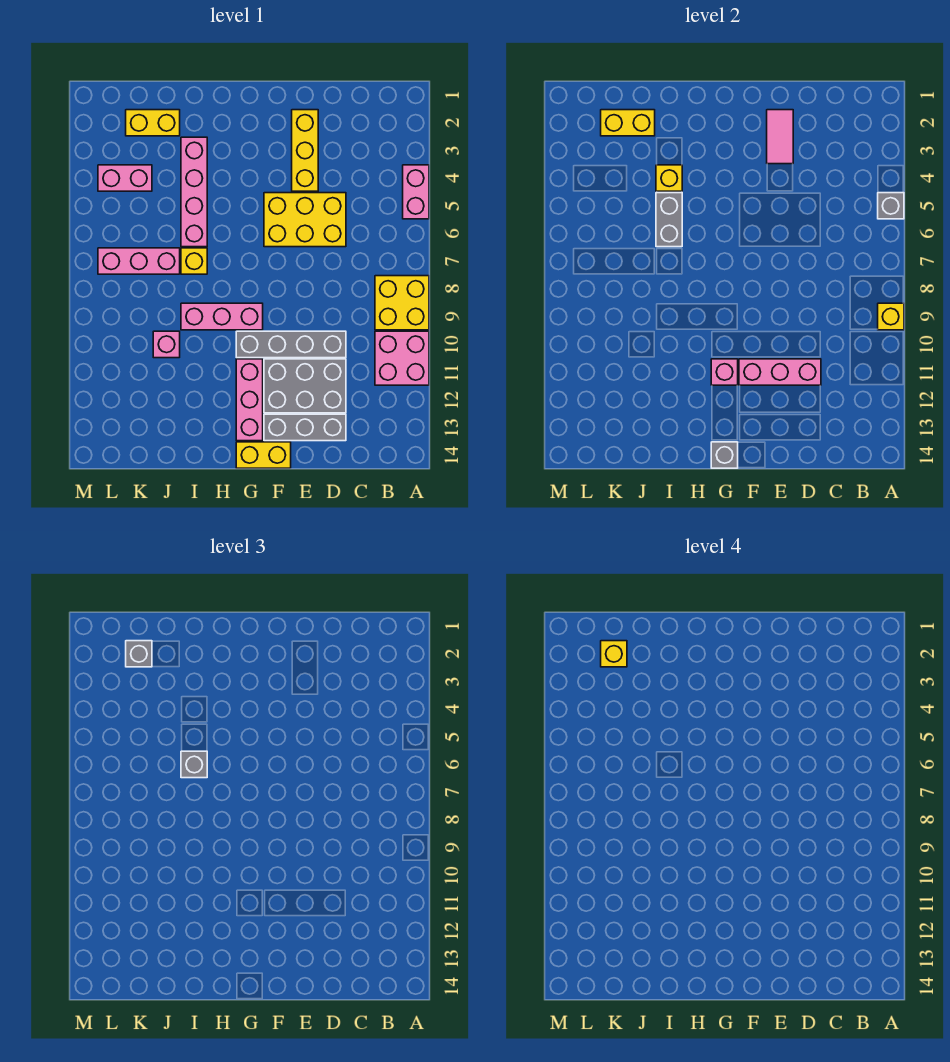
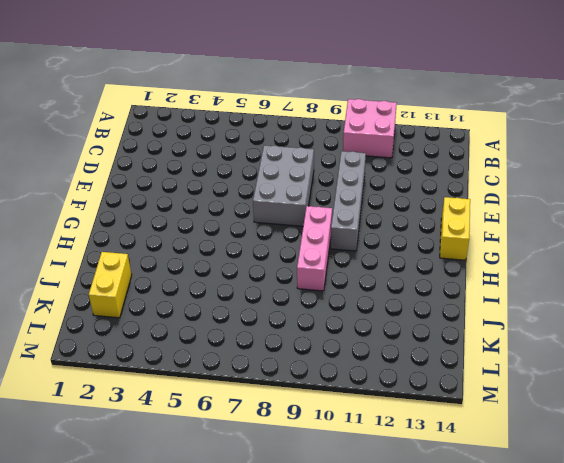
grey brick D7:F8 level 1 -> grey brick D11:F12 level 1
none -> pink brick A4:A5 level 1
none -> yellow brick A8:B9 level 1
none -> yellow brick D5:F6 level 1

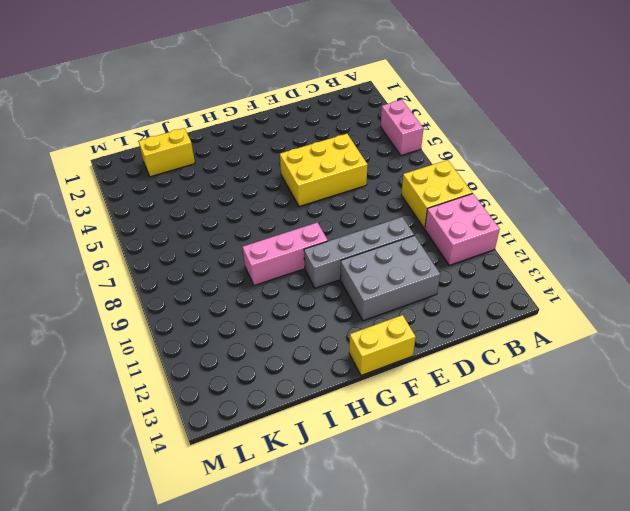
none -> grey brick D13:F13 level 1
none -> yellow brick E2:E4 level 1
none -> pink brick G11:G13 level 1

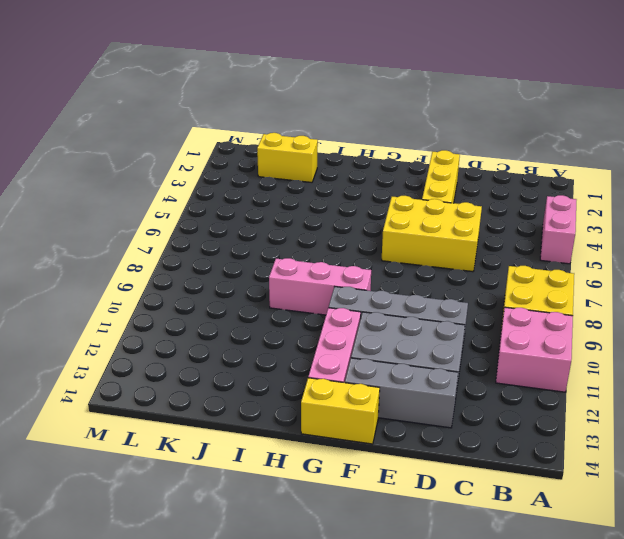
none -> pink brick I3:I6 level 1
none -> yellow brick I7 level 1
none -> pink brick J7:L7 level 1

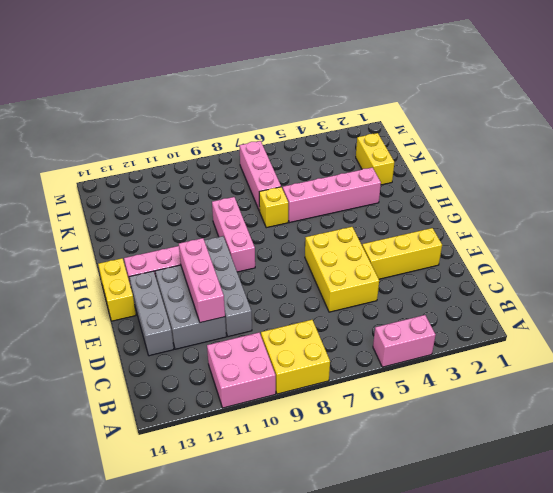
none -> pink brick J10 level 1
none -> pink brick K4:L4 level 1
none -> grey brick A5 level 2

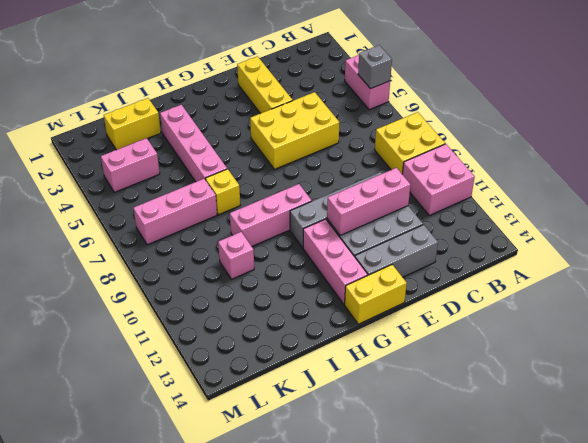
none -> yellow brick A9 level 2
none -> pink tile E2:E3 level 2
none -> pink brick G11 level 2

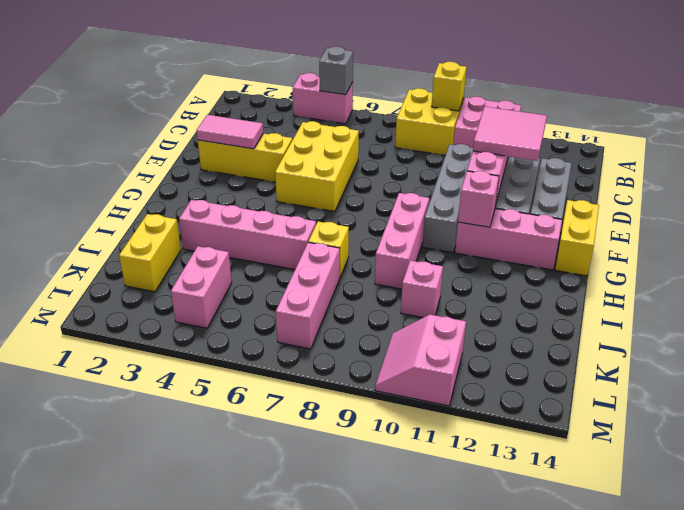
pink tile D11:E12 level 3 -> none
pink slope L10:M11 level 1 top 11 -> none
none -> grey brick G14 level 2
none -> yellow brick I4 level 2
none -> grey brick I5:I6 level 2

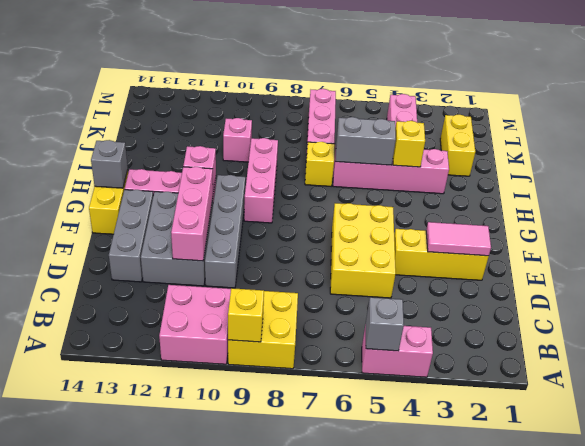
none -> yellow brick J2:K2 level 2
none -> grey brick I6 level 3
none -> grey brick K2 level 3

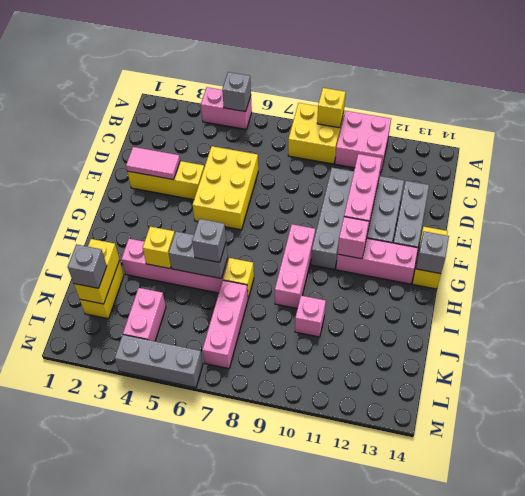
grey brick M4:M6 level 1 -> none
none -> yellow brick K2 level 4

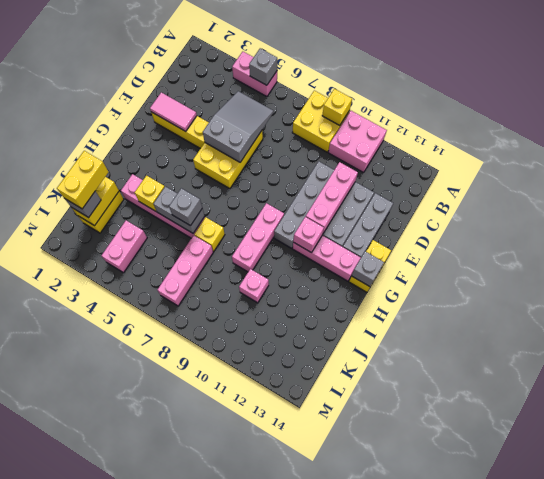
grey slope C5:E6 level 2 top E -> none
yellow brick J2:K2 level 4 -> yellow brick K2 level 4

